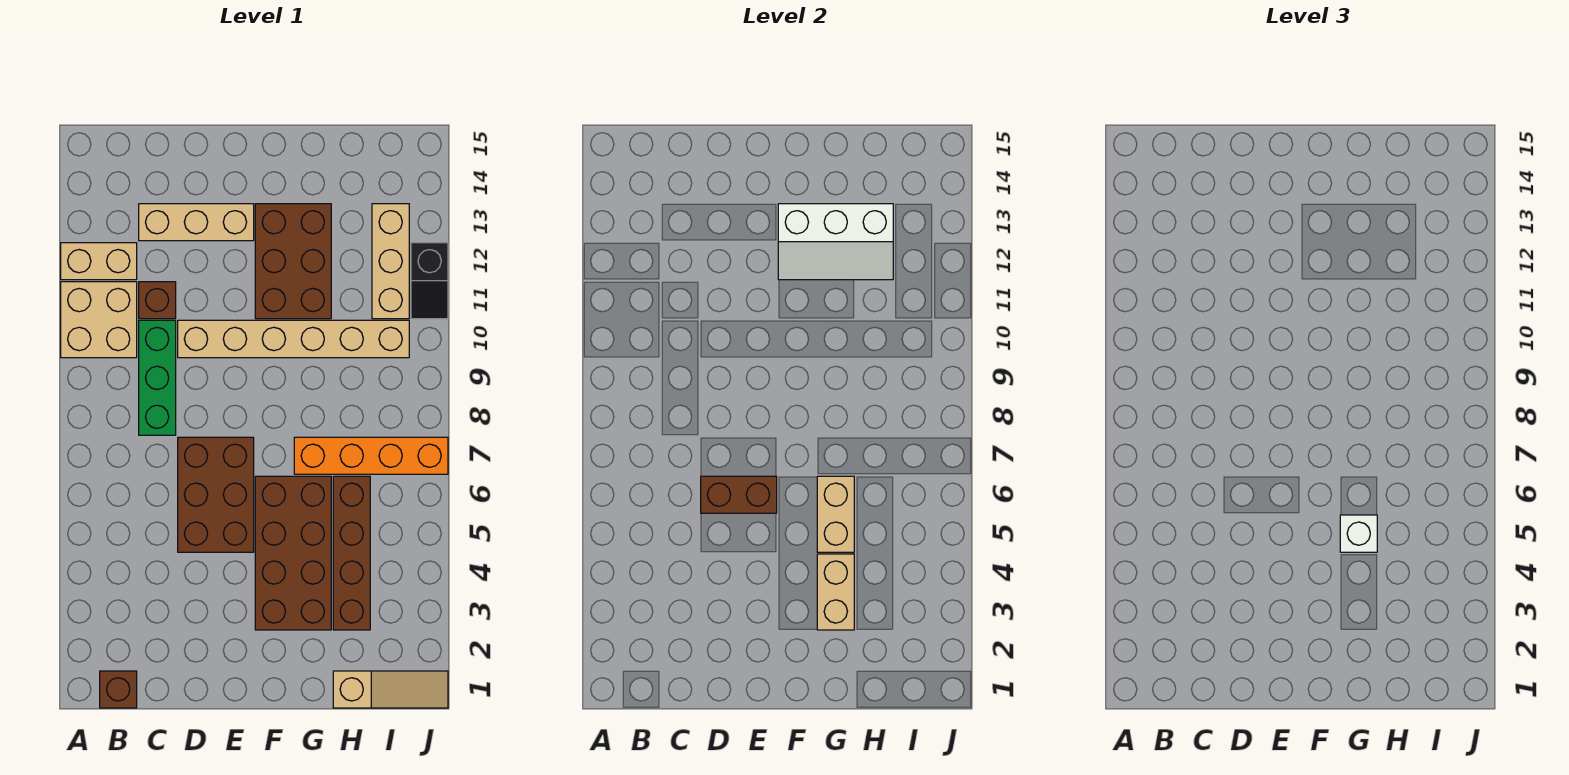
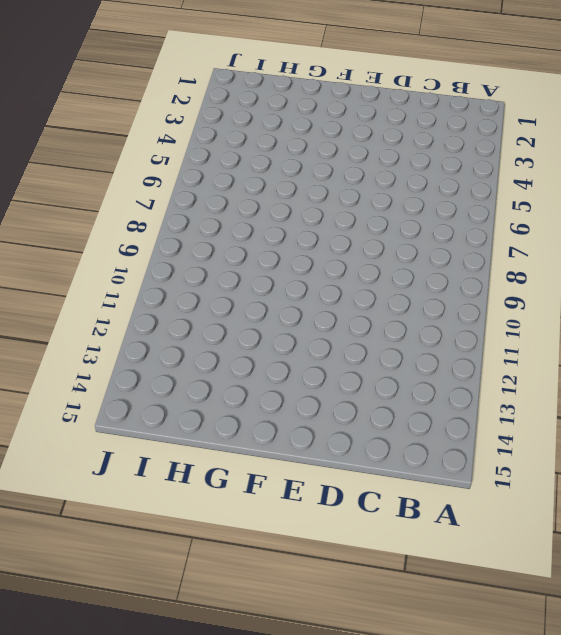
none -> tan brick A10:B11 level 1
none -> tan brick A12:B12 level 1
none -> brown brick B1 level 1

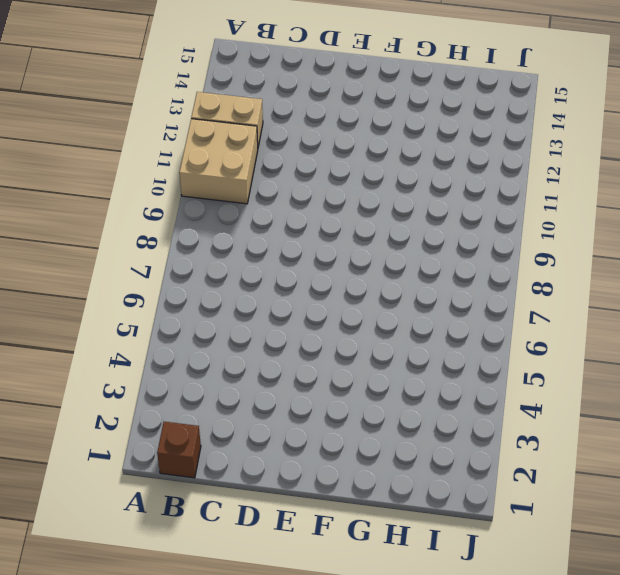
none -> green brick C8:C10 level 1
none -> brown brick C11 level 1
none -> tan brick C13:E13 level 1

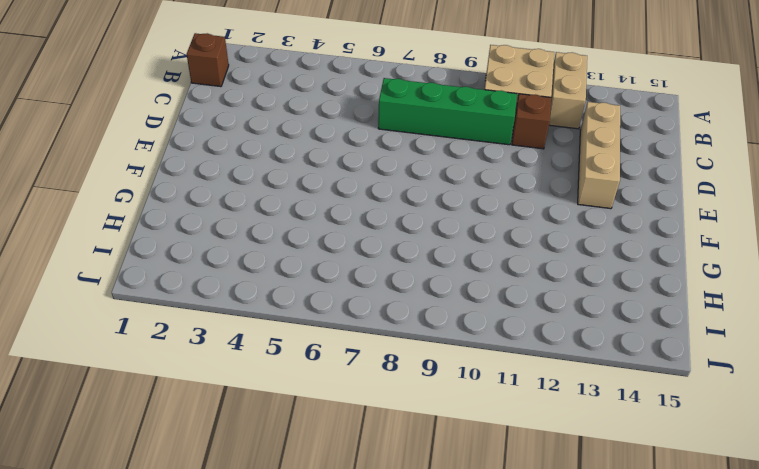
green brick C7:C10 level 1 -> green brick C8:C10 level 1
none -> brown brick D5:E7 level 1
none -> tan brick D10:I10 level 1
none -> brown brick F3:G6 level 1

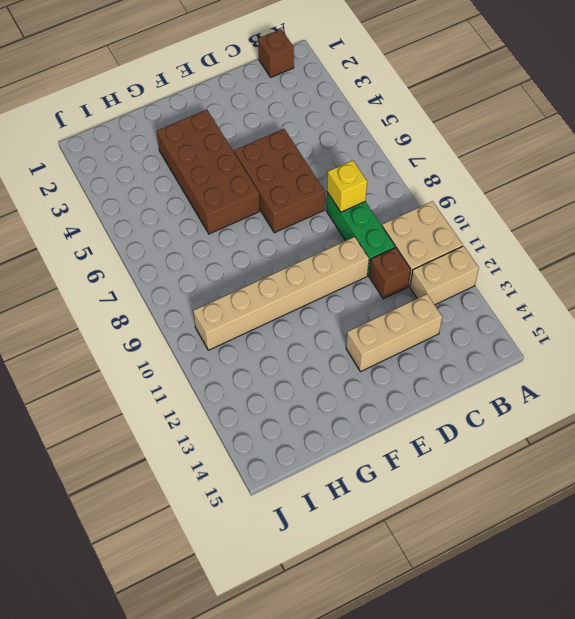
yellow brick C8 level 2 -> none
none -> brown brick F11:G13 level 1
none -> orange brick G7:J7 level 1
none -> tan slope H1:J1 level 1 top H

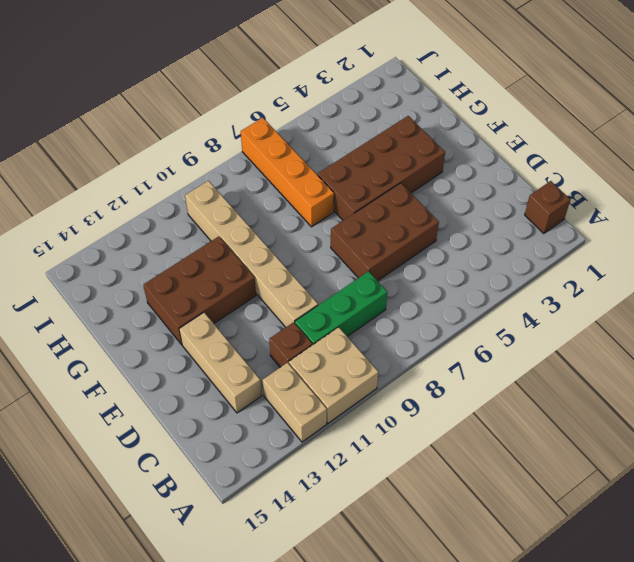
none -> tan slope H1:J1 level 1 top H
none -> brown brick H3:H6 level 1
none -> tan brick I11:I13 level 1

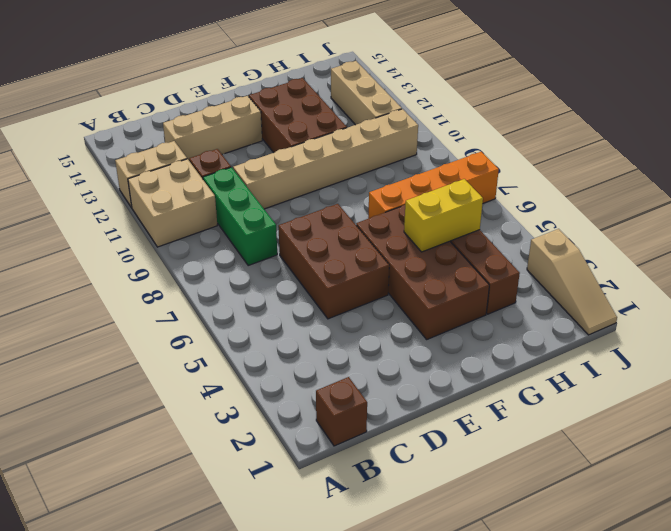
yellow brick G5:H5 level 2 -> tan brick G5:G6 level 2
tan slope J1:J3 level 1 top 3 -> tan slope H1:J1 level 1 top H
none -> black slope J11:J12 level 1 top 12
none -> brown brick D6:E6 level 2
none -> white slope F12:H13 level 2 top 13

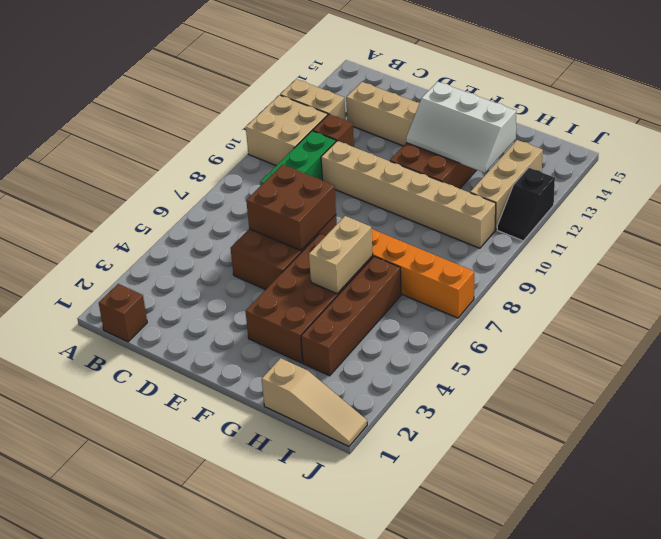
brown brick D6:E7 level 2 -> brown brick D6:E6 level 2
none -> tan brick G3:G4 level 2
none -> white brick G5 level 3

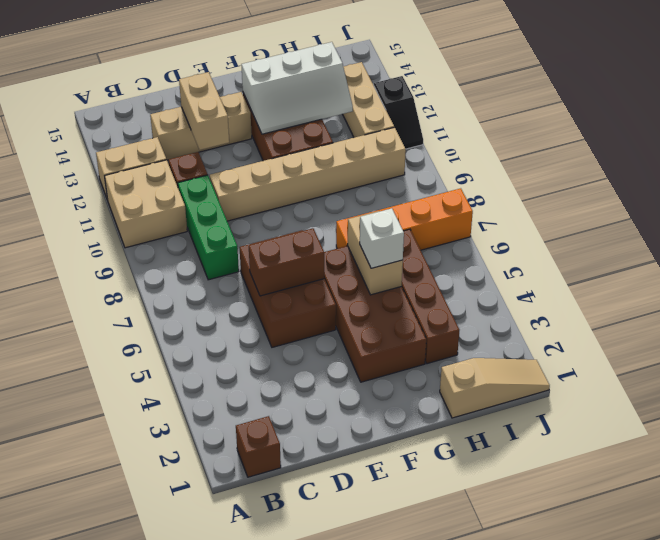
tan brick D12:D13 level 2 -> tan brick G3:G4 level 2

